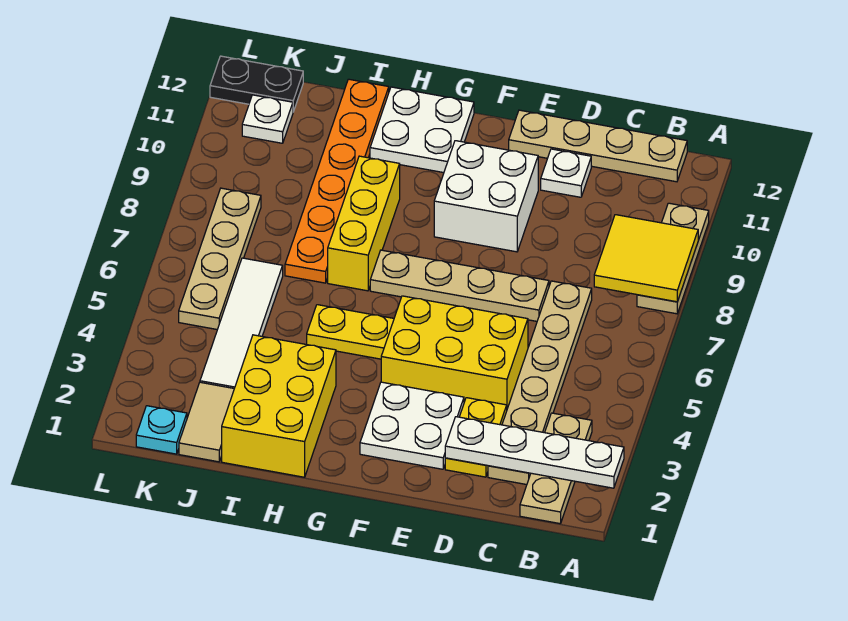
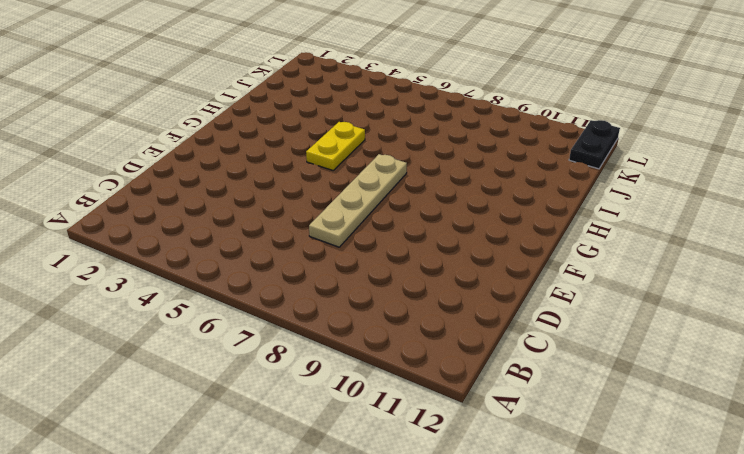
none -> tan plate A8:A10 level 1
none -> tan plate B1:B3 level 1
none -> tan plate B12:E12 level 1

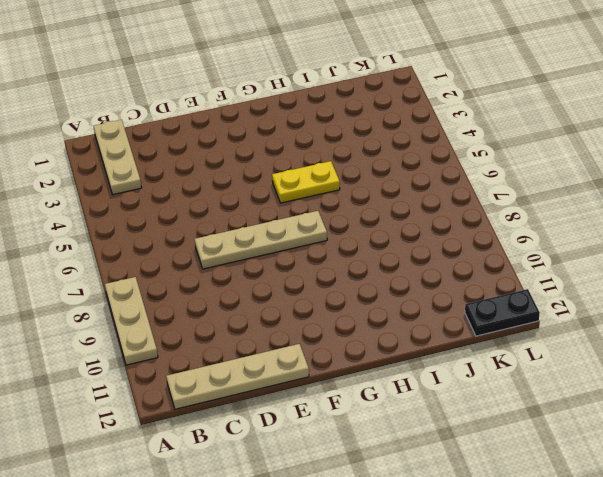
none -> tan plate C2:C7 level 1
none -> yellow plate D2:D3 level 1
none -> yellow brick D4:F5 level 1

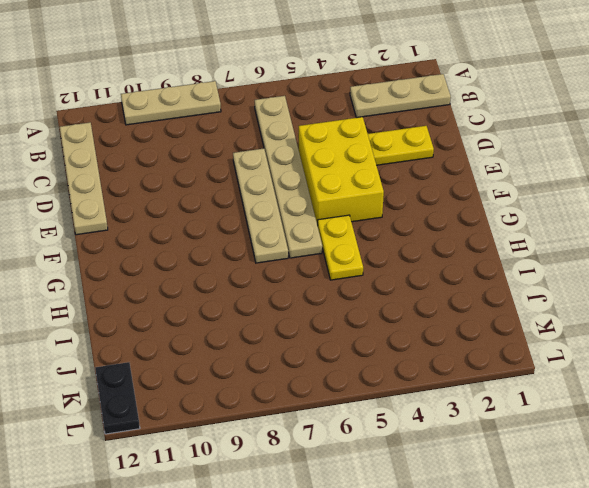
tan plate B6:G6 level 1 -> tan plate C2:C7 level 1
none -> white plate D11 level 1
none -> white plate E2:F3 level 1
none -> white brick E9:F10 level 1

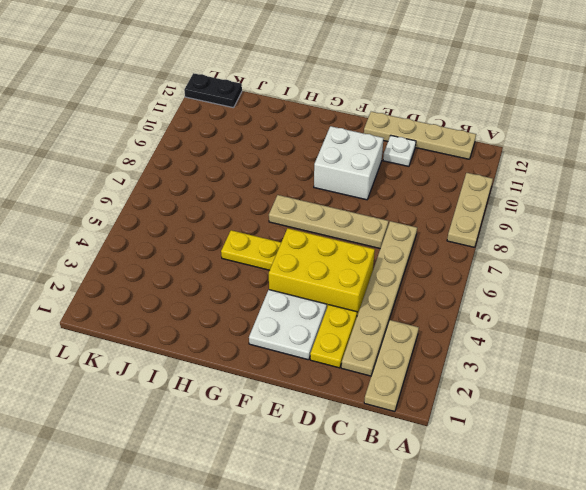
none -> white plate G11:H12 level 1
none -> yellow brick H1:I3 level 1
none -> yellow brick H7:H9 level 1

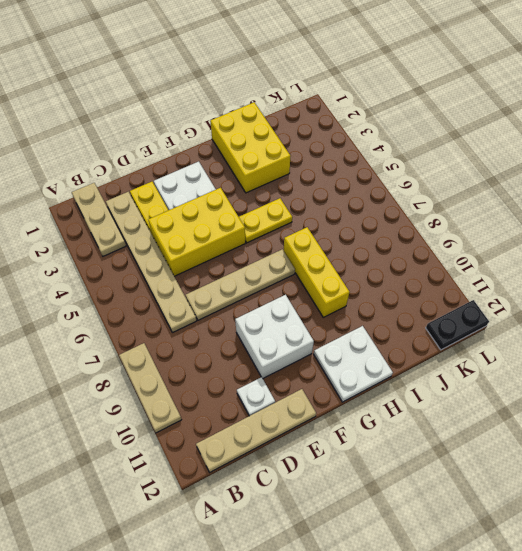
none -> orange plate I7:I12 level 1
none -> tan tile J1:J2 level 1
none -> white tile J3:J6 level 1

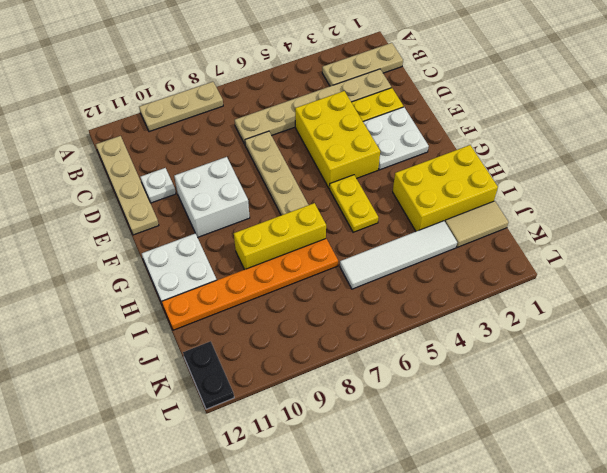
none -> cyan plate K1 level 1
none -> tan plate K5:K8 level 1
none -> white plate K11 level 1

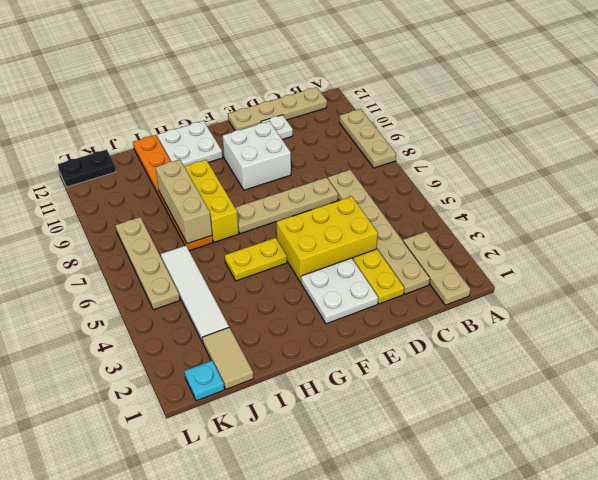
tan brick I7:I9 level 2 -> none
none -> yellow brick H1:I3 level 1
none -> white plate K11 level 1
none -> white plate A2:D2 level 2

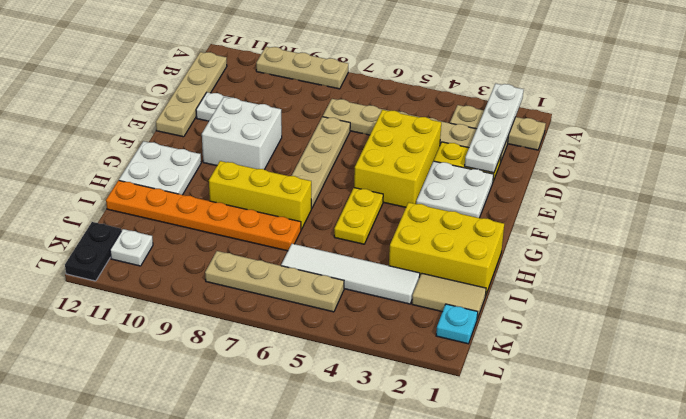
none -> yellow tile A8:B9 level 2

